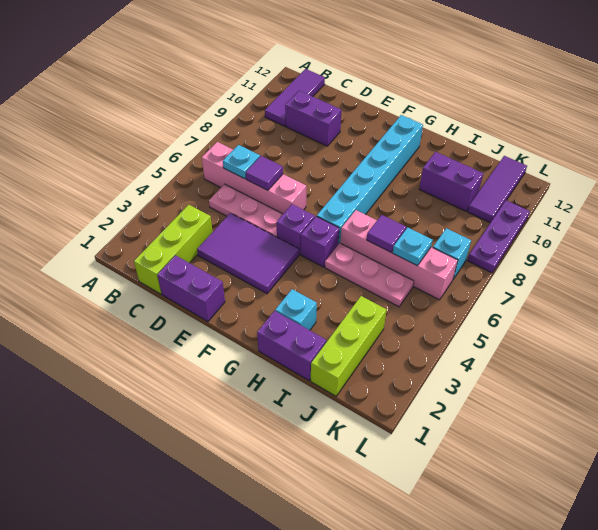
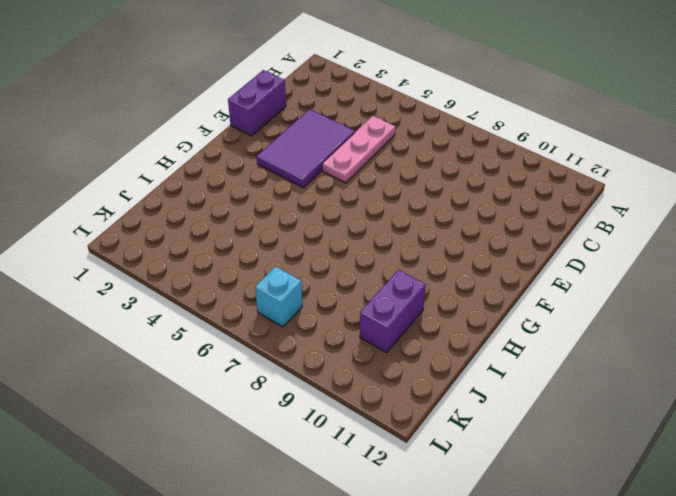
none -> pink brick B6:E6 level 1
none -> purple tile B10:B12 level 1
none -> lime brick C1:C3 level 1

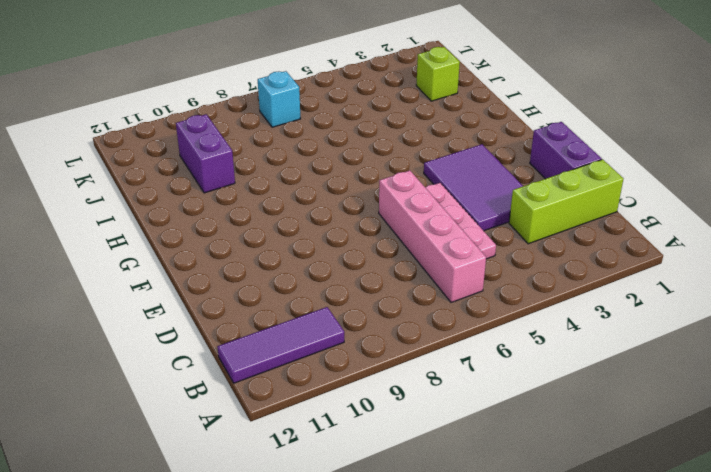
lime brick J2 level 1 -> lime brick J1:J3 level 1
none -> purple brick C10:D10 level 1
none -> purple brick F5 level 1
none -> purple brick G5 level 1

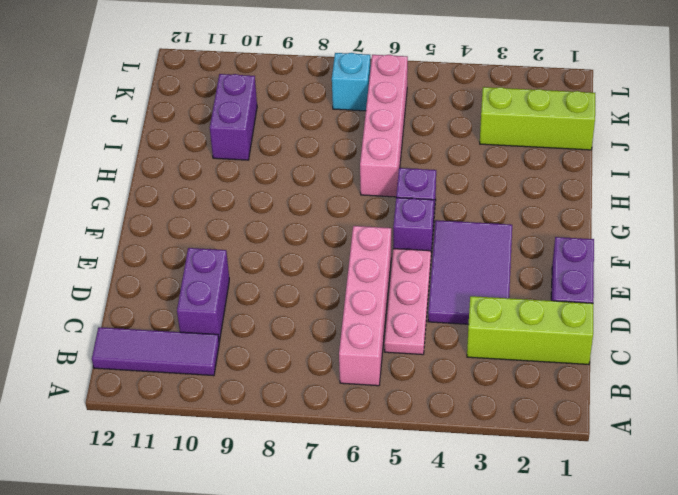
none -> cyan brick G6:G11 level 1
none -> purple brick H1:I1 level 1
none -> cyan brick H2 level 1

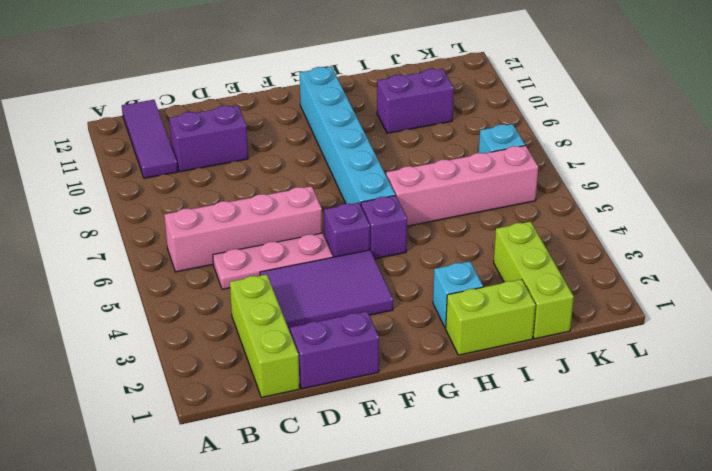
lime brick H1:I1 level 1 -> purple brick H1:I1 level 1
none -> pink plate H5:J5 level 1
none -> purple tile K10:K12 level 1
none -> purple plate L8:L10 level 1

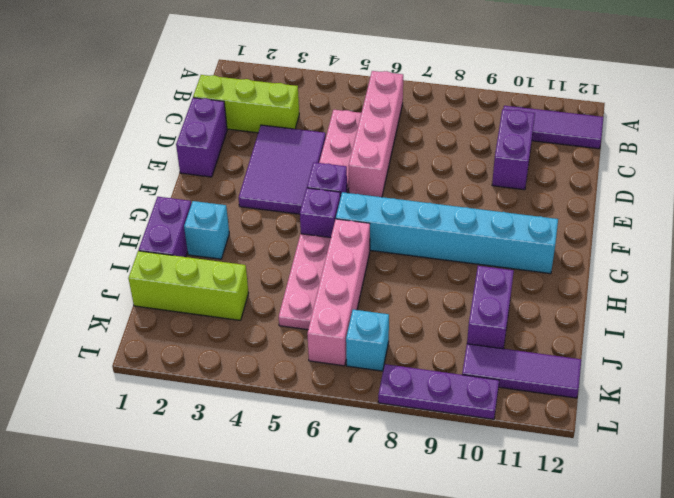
none -> cyan plate C6 level 2
none -> purple tile D6 level 2
none -> purple tile I6 level 2

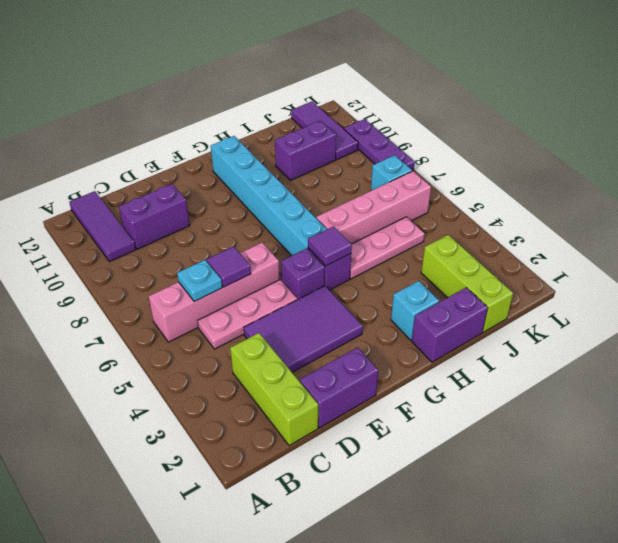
purple tile G5 level 2 -> purple tile I6 level 2
none -> cyan plate J6 level 2

